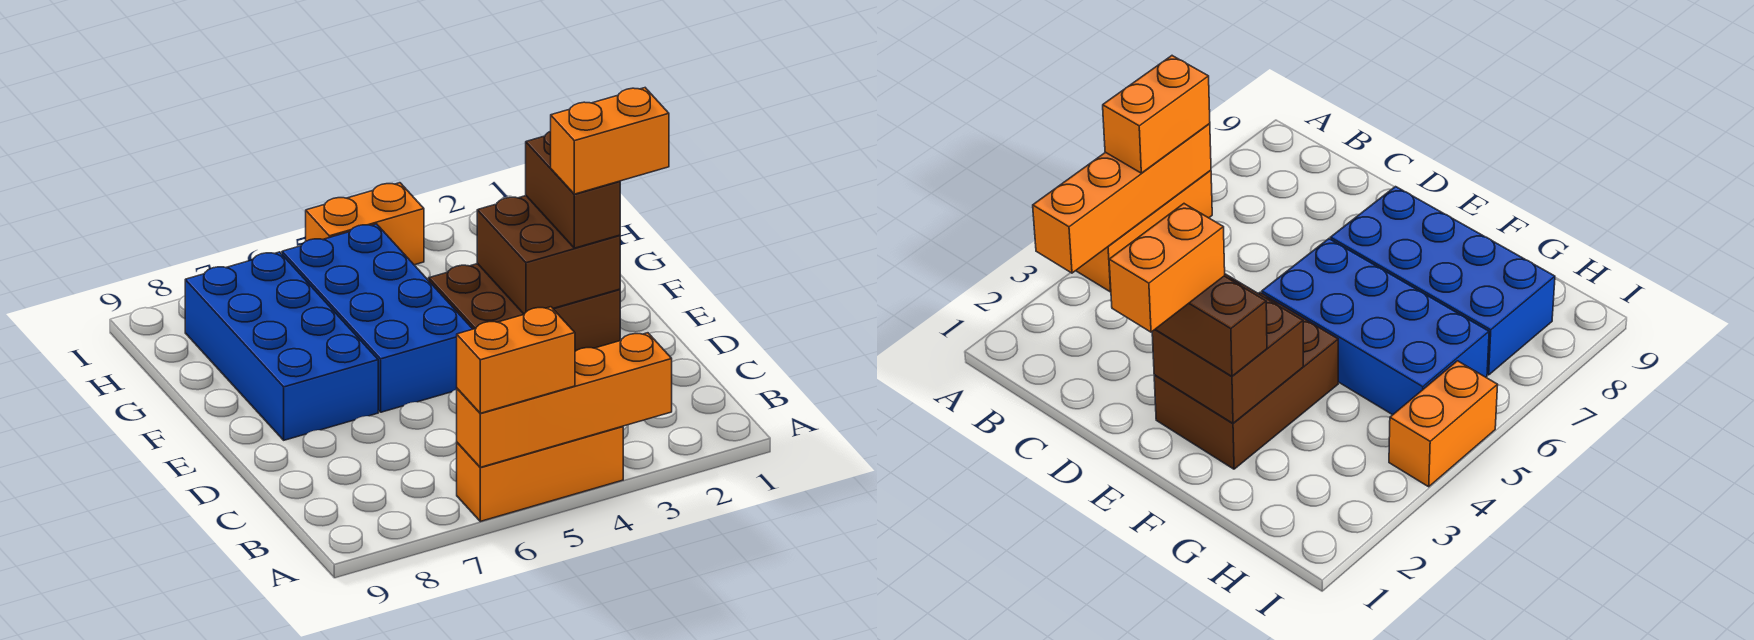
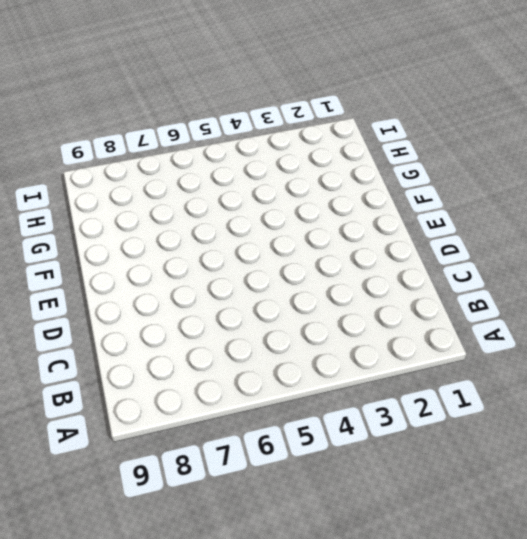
none -> orange brick A4:A6 level 1
none -> brown brick E2:F4 level 1

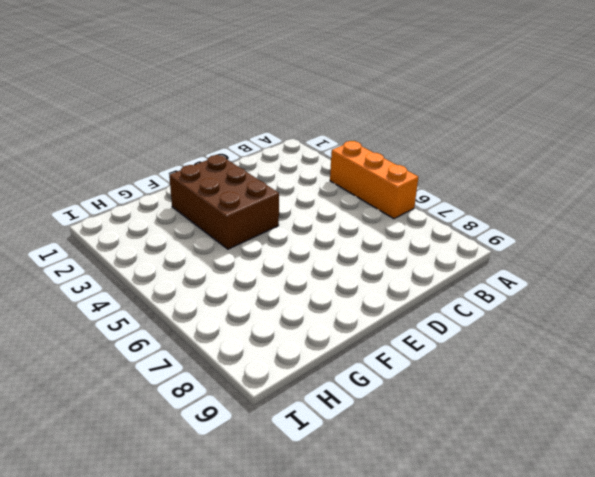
none -> blue brick E5:H6 level 1
none -> blue brick E7:H8 level 1

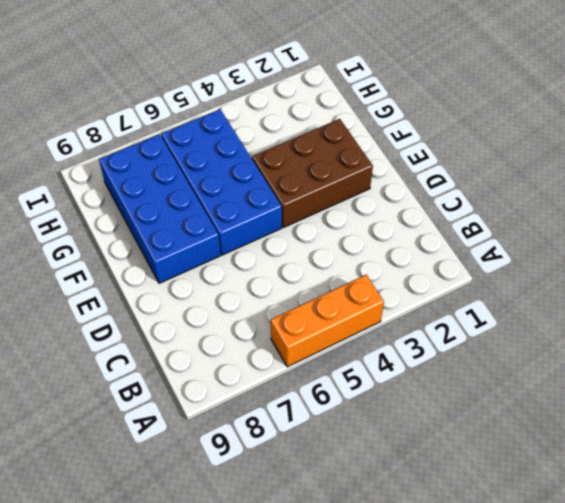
none -> orange brick I4:I5 level 1
none -> orange brick A3:A6 level 2

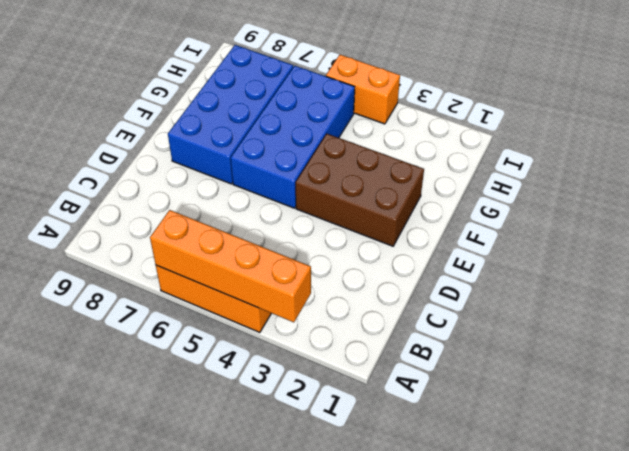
none -> brown brick E2:F3 level 2
none -> orange brick A5:A6 level 3

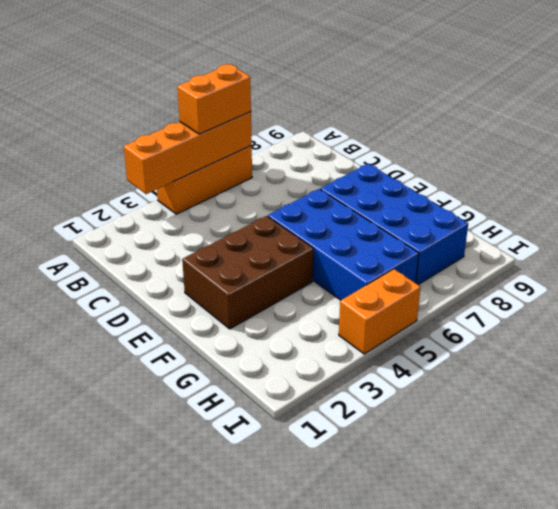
none -> brown brick E2:F3 level 2
none -> brown brick E2:F2 level 3

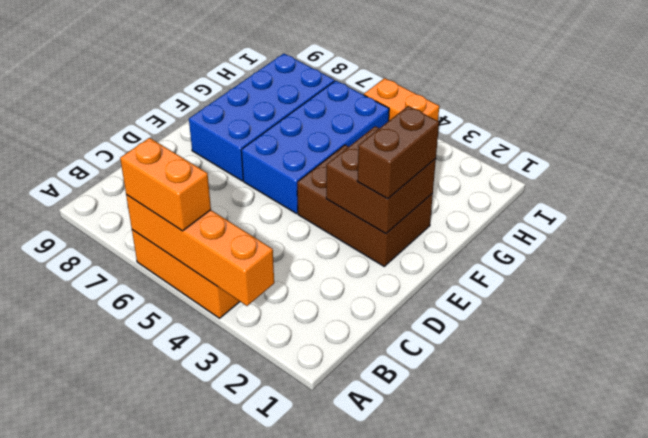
none -> orange brick E1:E2 level 4

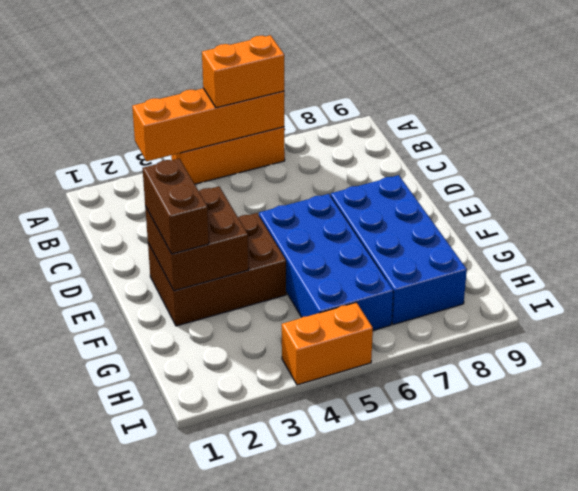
none -> orange brick E1:E2 level 4

